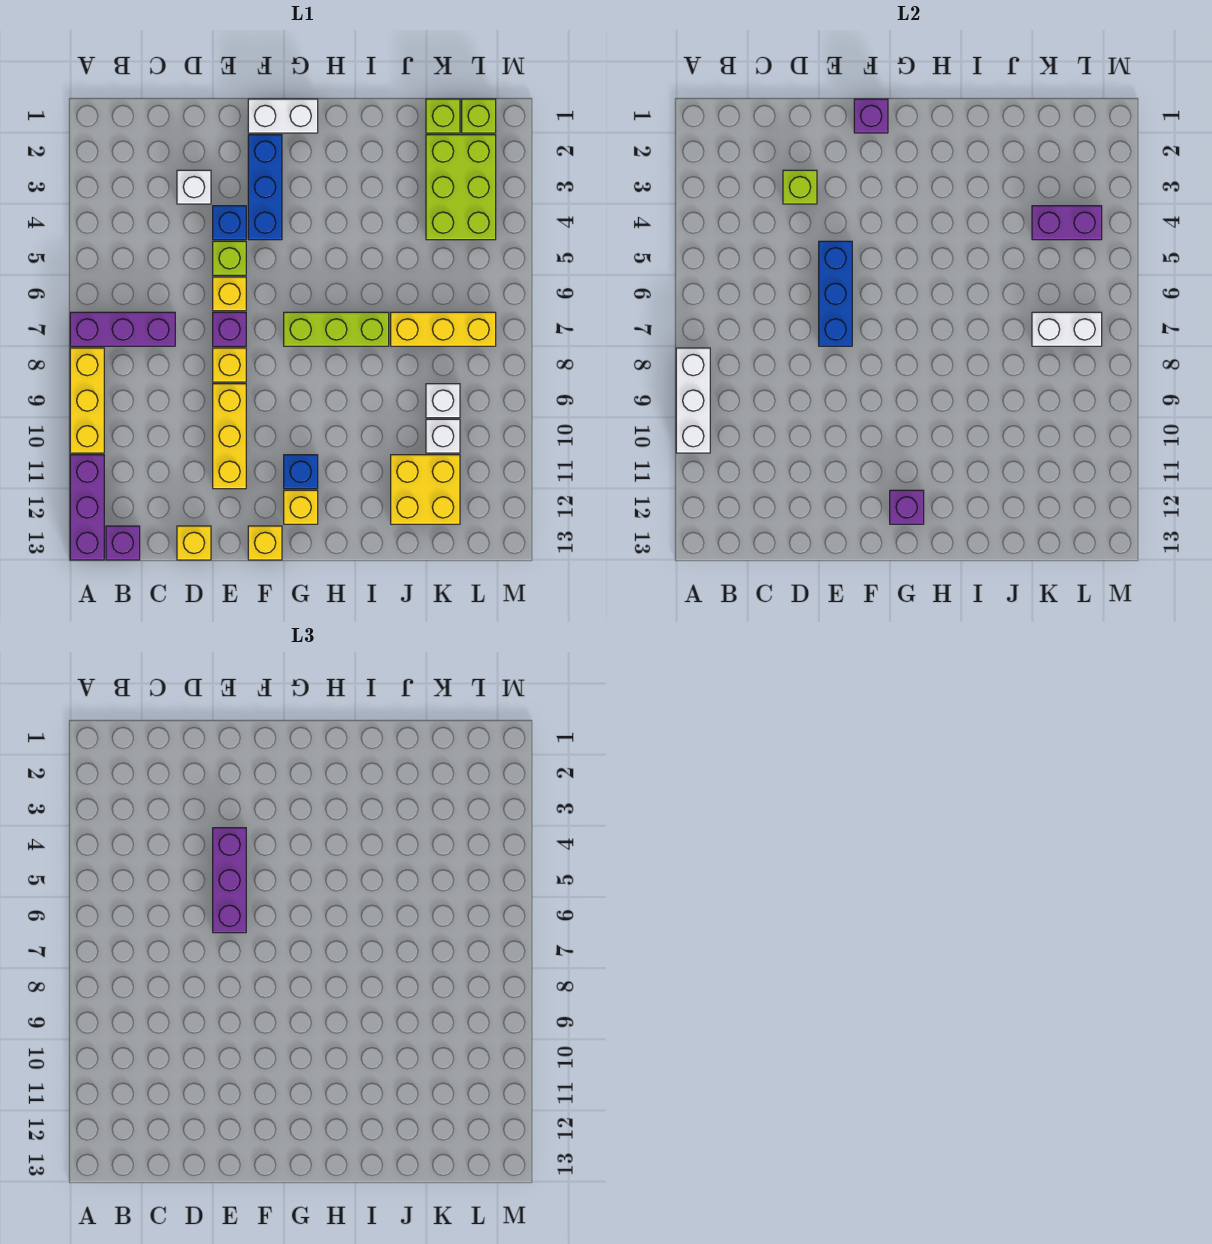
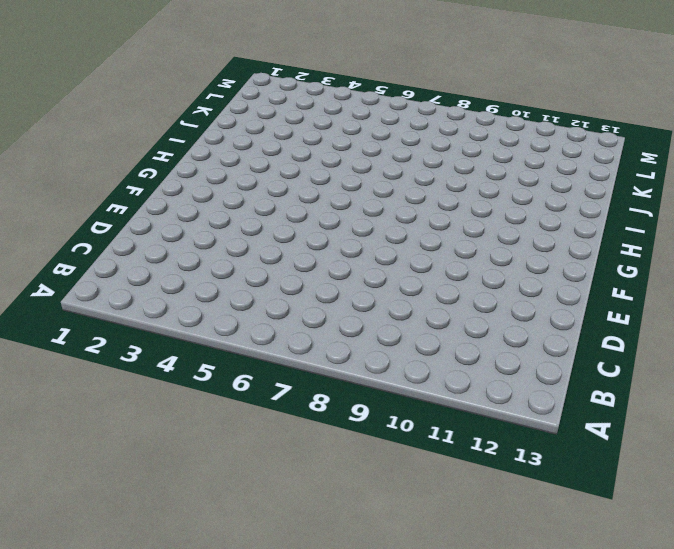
none -> purple brick A7:C7 level 1
none -> yellow brick A8:A10 level 1
none -> purple brick A11:A13 level 1
none -> purple brick B13 level 1

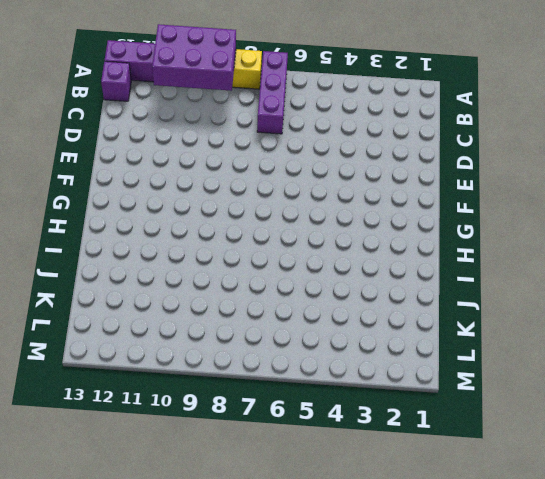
purple brick A9:B11 level 2 -> white brick A8:A10 level 2
none -> white brick D3 level 1
none -> yellow brick D13 level 1
none -> blue brick E4 level 1
none -> lime brick E5 level 1

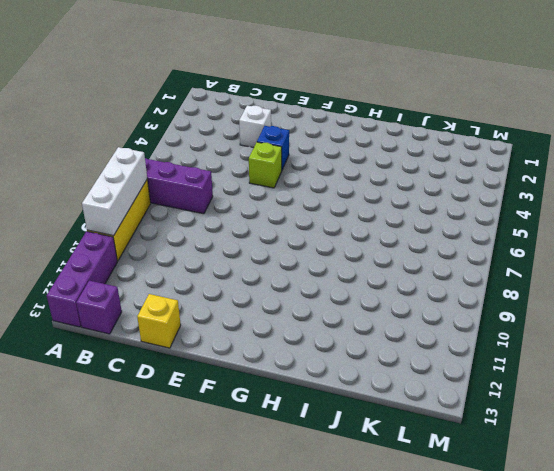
none -> yellow brick E6 level 1
none -> purple brick E7 level 1
none -> yellow brick E8 level 1
none -> yellow brick E9:E11 level 1

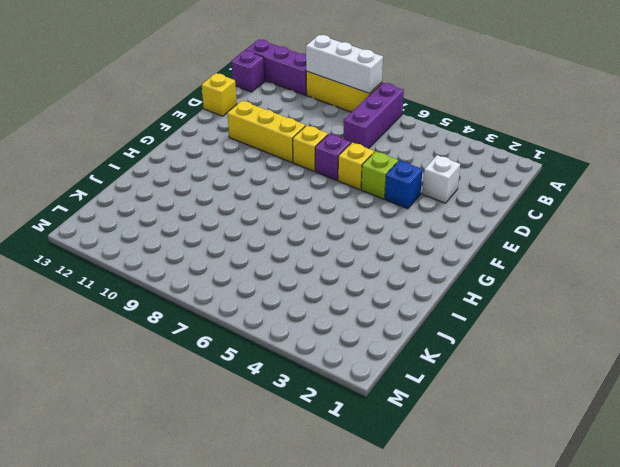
none -> white brick F1:G1 level 1
none -> blue brick F2:F4 level 1
none -> yellow brick F13 level 1
none -> lime brick G7:I7 level 1

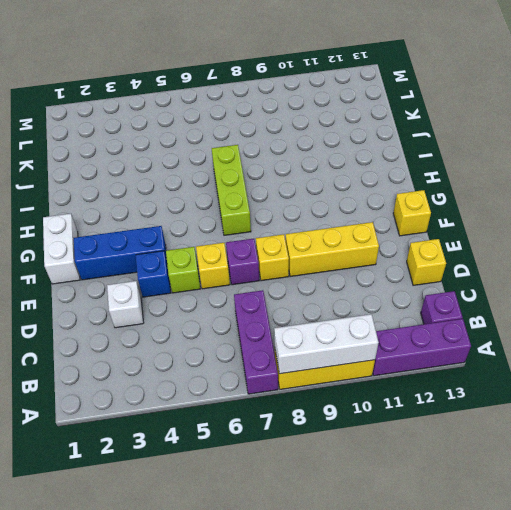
none -> blue brick G11 level 1
none -> yellow brick G12 level 1
none -> yellow brick J7:L7 level 1
none -> yellow brick J11:K12 level 1

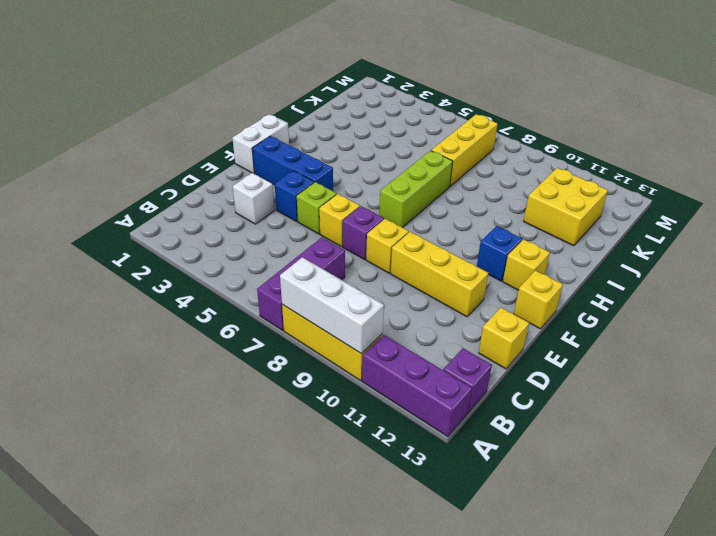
none -> lime brick K1 level 1
none -> lime brick K2:L4 level 1
none -> white brick K9 level 1
none -> white brick K10 level 1

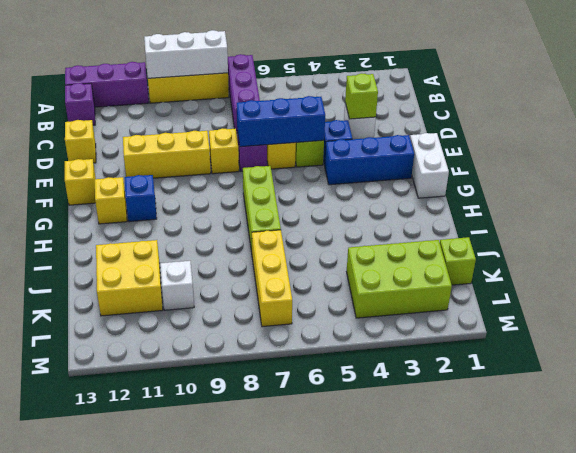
none -> white brick K9 level 1
none -> lime brick L1 level 1
none -> purple brick F1 level 2
none -> purple brick G12 level 2

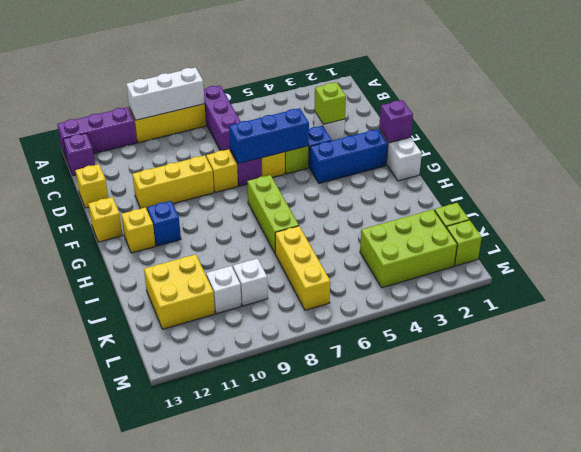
none -> purple brick G12 level 2
none -> purple brick K4:L4 level 2
none -> white brick K7:L7 level 2
none -> purple brick E4:E6 level 3

